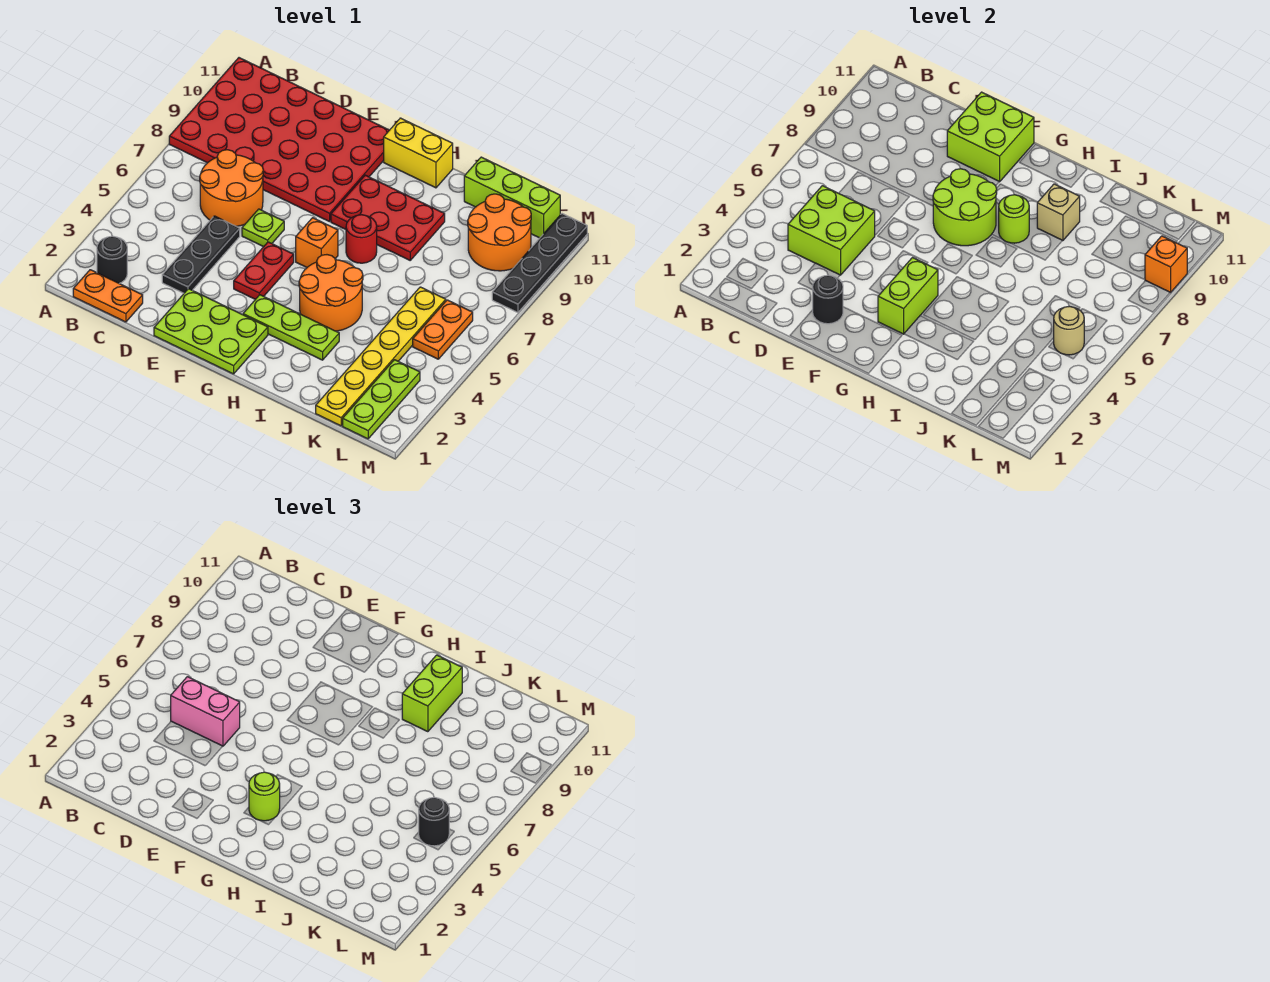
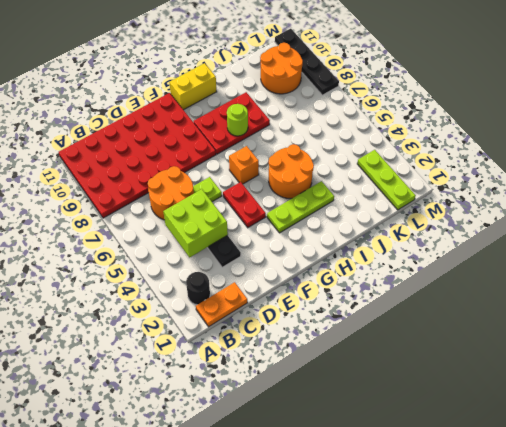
none -> lime plate E1:G2 level 1
none -> red round brick H7 level 1
none -> lime brick J11:L11 level 1
none -> yellow plate K1:K6 level 1

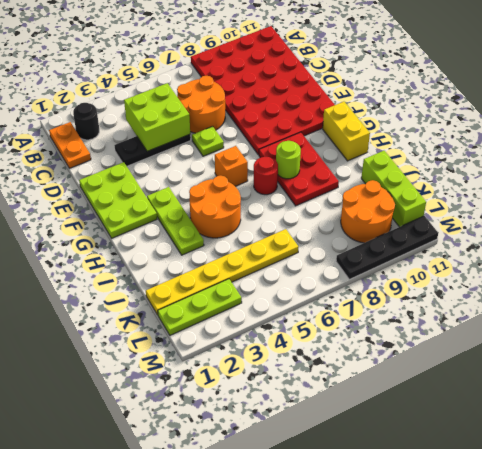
none -> red plate F4:F5 level 1
none -> orange plate L5:L6 level 1
none -> black round brick E2 level 2
none -> lime brick E10:F11 level 2

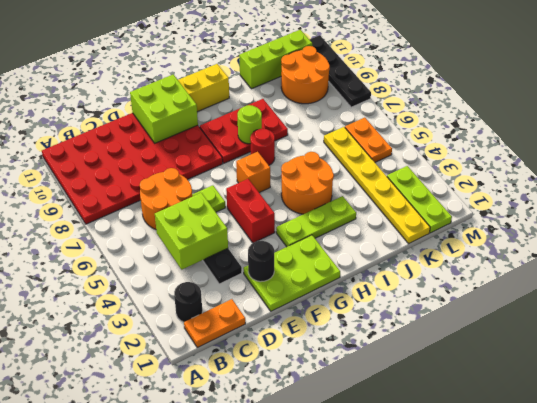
red brick F4:F5 level 1 -> red plate F4:F5 level 1
none -> lime round brick F7:G8 level 2
none -> lime brick G3:G4 level 2
none -> tan brick I9 level 2
none -> tan round brick L5 level 2

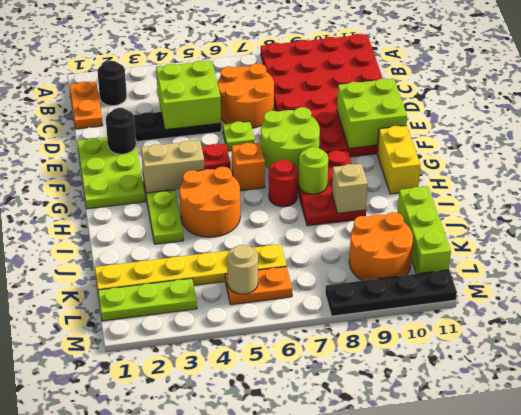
tan brick G3:G4 level 2 -> lime brick G3:G4 level 2
none -> orange brick M9 level 2
none -> pink brick C5:D5 level 3
none -> lime round brick G3 level 3
none -> lime brick I9:I10 level 3

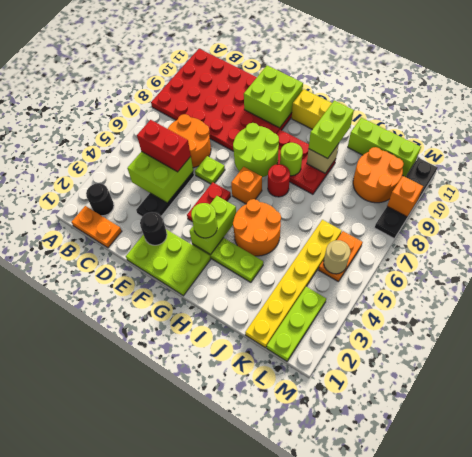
red brick C5:D5 level 3 -> pink brick C5:D5 level 3
none -> black round brick L5 level 3

